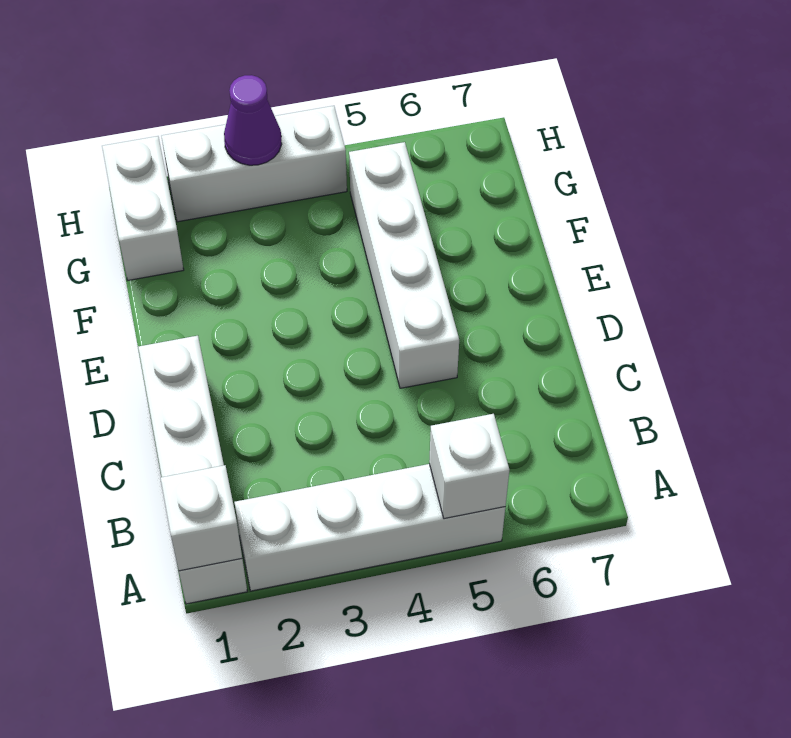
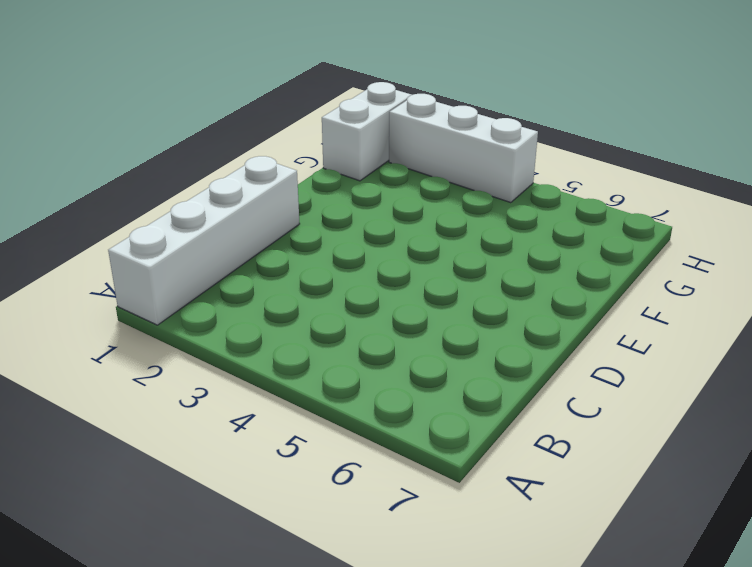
none -> white brick A2:A5 level 1
none -> white brick D5:G5 level 1

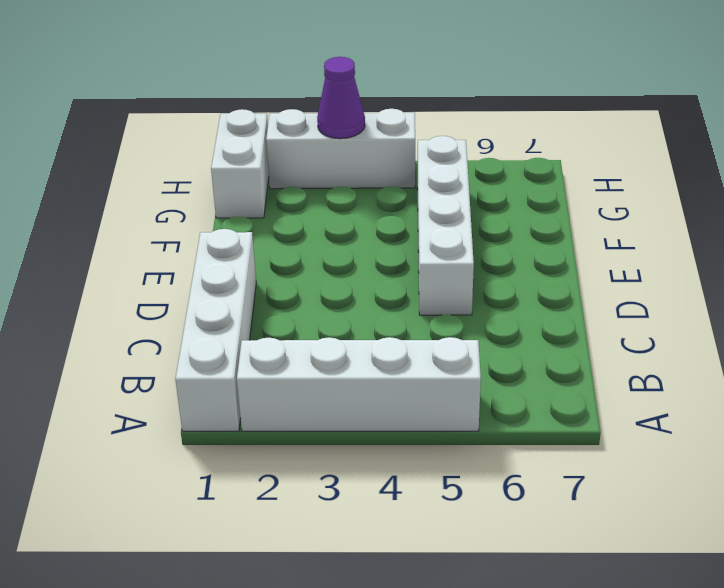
none -> white brick A1 level 2
none -> white brick A5 level 2

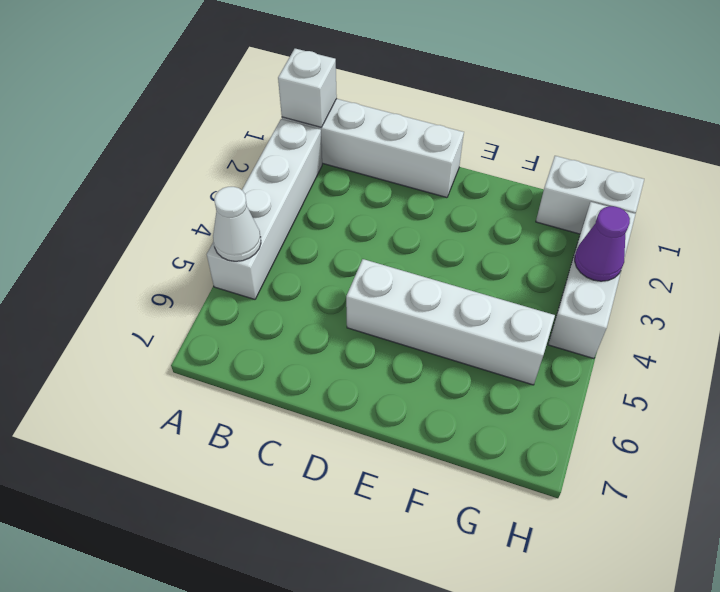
white cone A5 level 2 -> white brick A5 level 2

